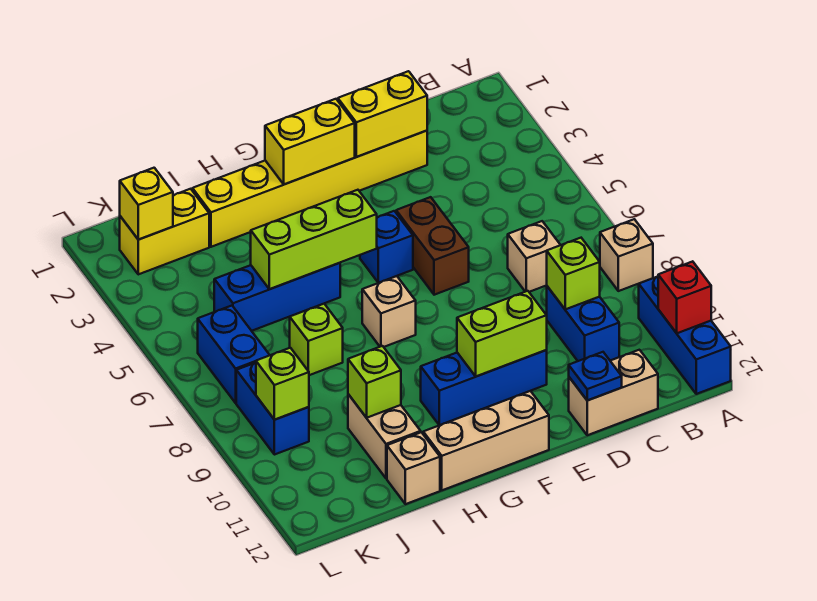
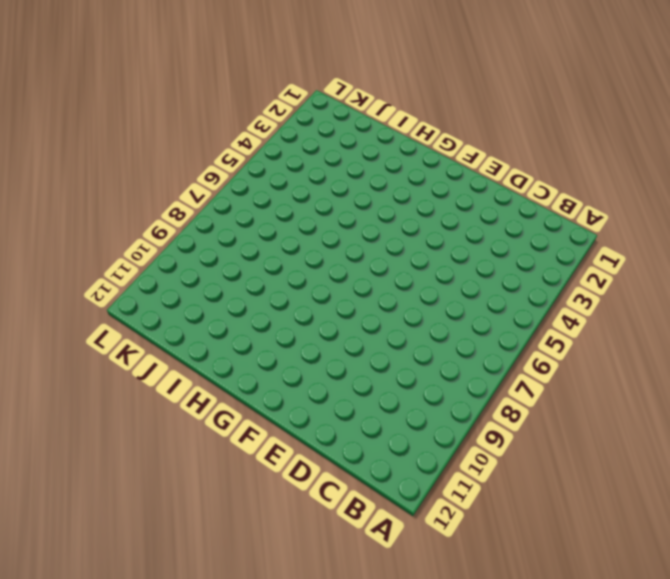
none -> tan brick A8 level 1
none -> blue brick A10:A12 level 1
none -> tan brick C7 level 1

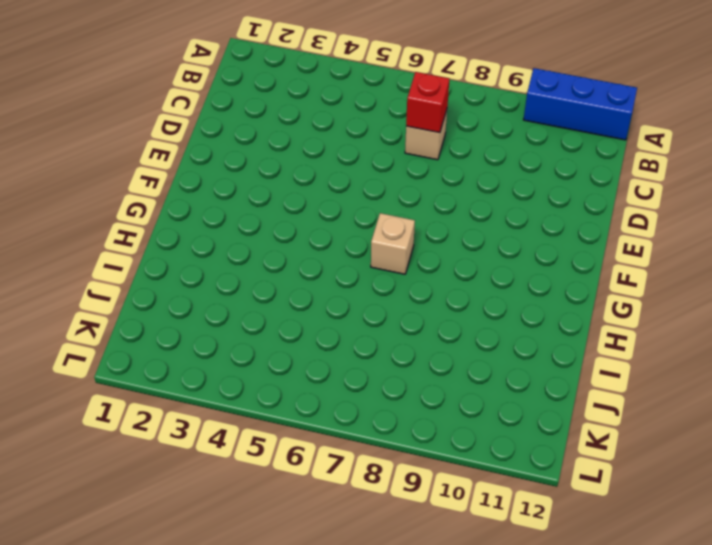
red brick C7 level 2 -> red brick A11 level 2
none -> tan brick A8 level 1
none -> blue brick C9:C10 level 1
none -> tan brick C12:D12 level 1

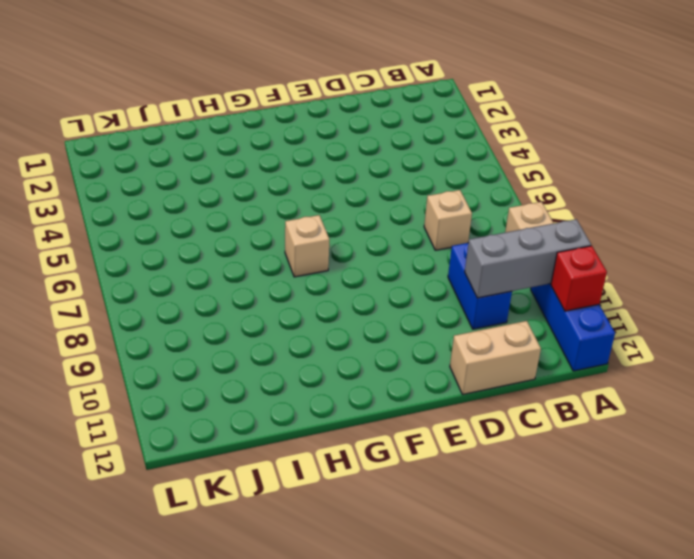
grey brick A10:C10 level 2 -> none
none -> yellow brick D2:I2 level 1
none -> brown brick E5:E6 level 1
none -> blue brick E10:G10 level 1

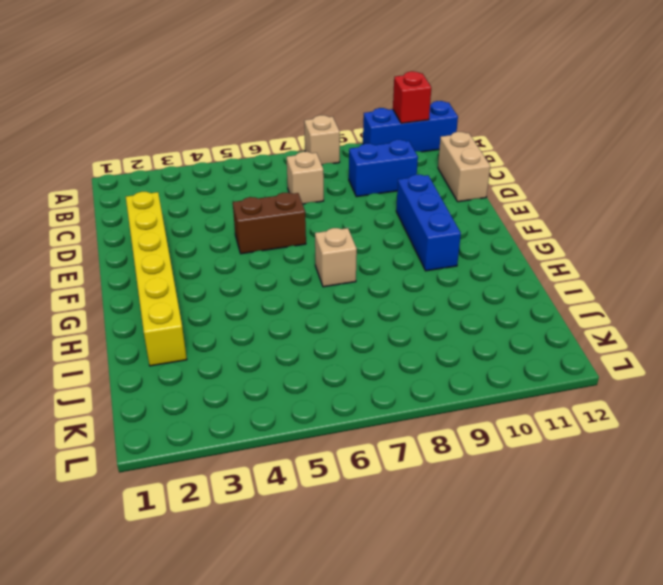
none -> blue brick F5 level 1
none -> tan brick F12:H12 level 1
none -> blue brick H5:J5 level 1

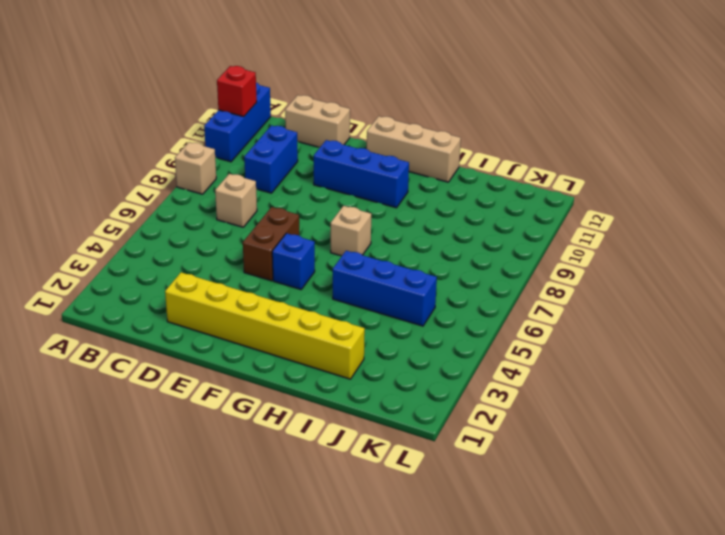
none -> lime brick I7 level 1
none -> tan brick I10:I11 level 1
none -> tan brick I12 level 1

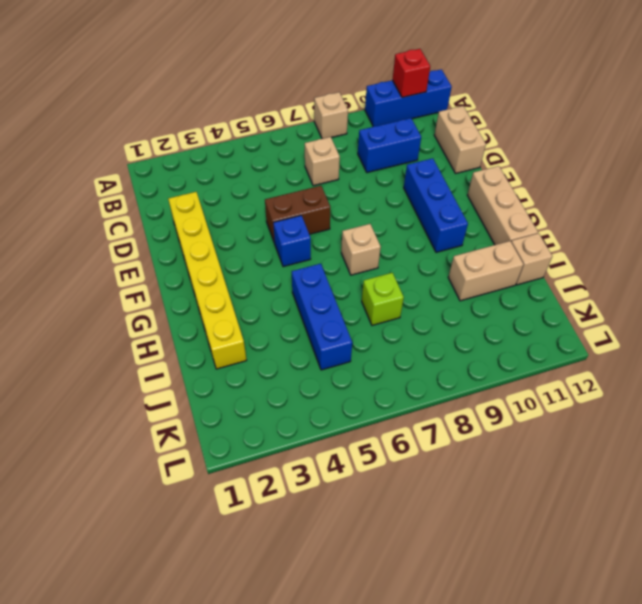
none -> yellow brick J2:K2 level 1
none -> blue brick K6:K7 level 1
none -> blue brick K8:K9 level 1

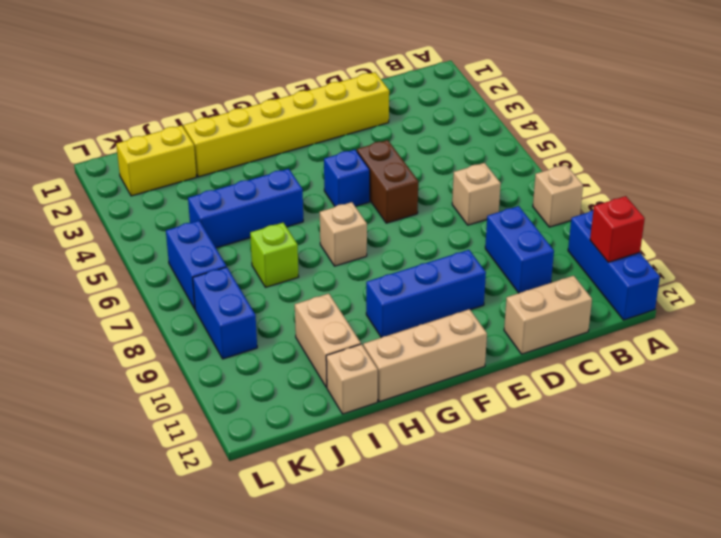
none -> lime brick C9 level 2
none -> yellow brick D2:E2 level 2
none -> blue plate D12 level 2

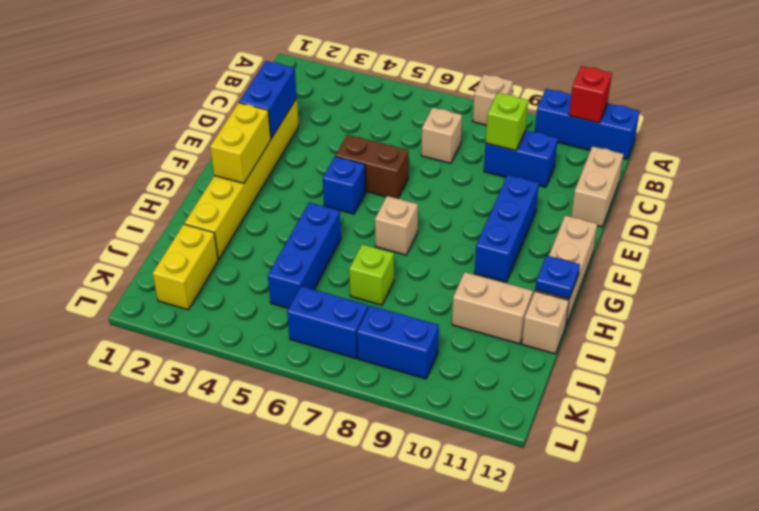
blue brick D2:E2 level 2 -> yellow brick D2:E2 level 2
blue plate H12 level 2 -> blue plate D12 level 2
none -> lime brick E10:F10 level 2
none -> lime brick G5:I5 level 2
none -> lime brick I10 level 2

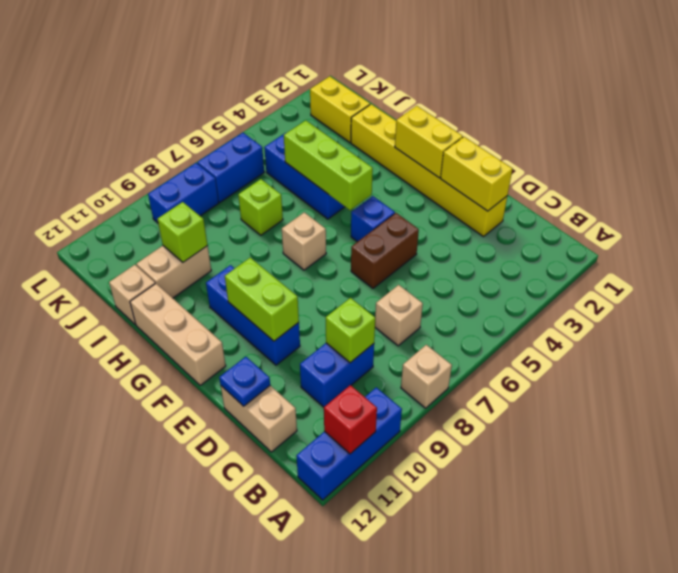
none -> yellow brick K2 level 2
none -> lime brick K9 level 2

